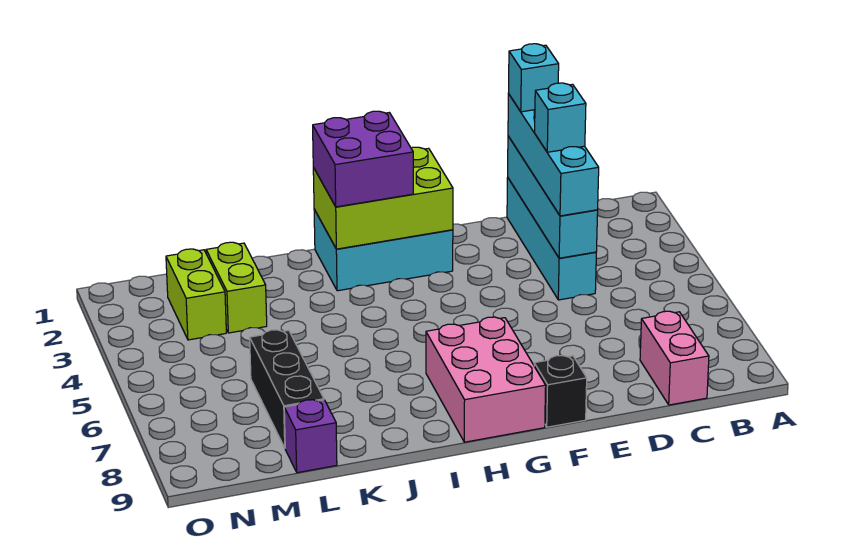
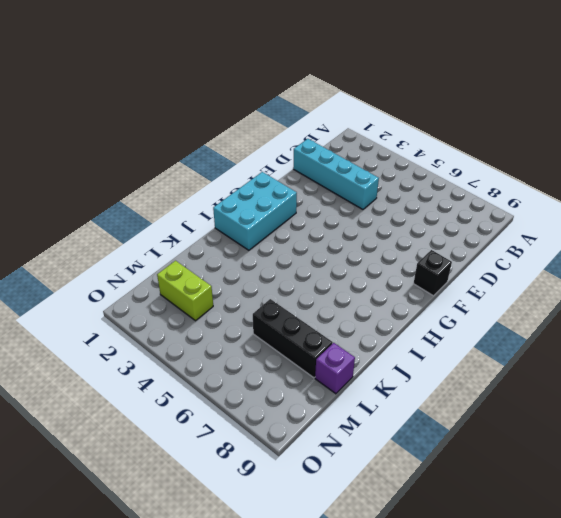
none -> pink brick C8:C9 level 1
none -> pink brick G7:H9 level 1
none -> lime brick L2:L3 level 1

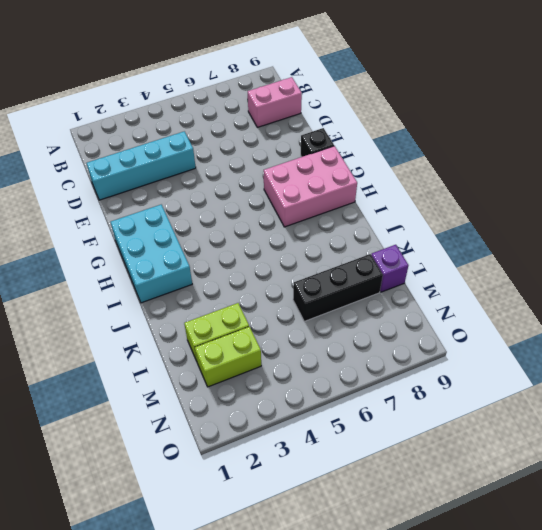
none -> cyan brick D1:D4 level 2
none -> lime brick G1:I2 level 2
none -> cyan brick D1:D4 level 3

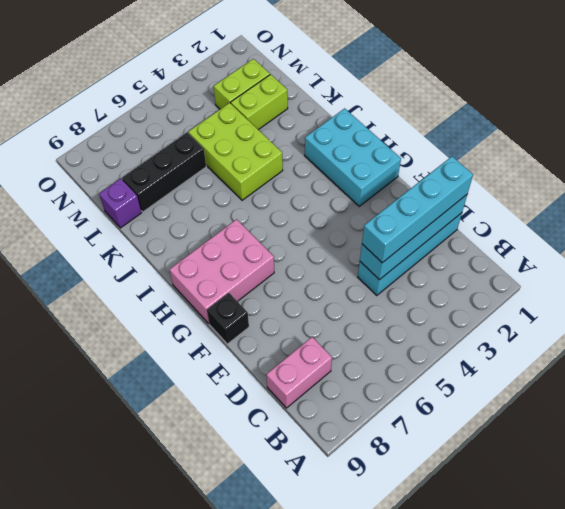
lime brick J4:L5 level 1 -> lime brick G1:I2 level 2
none -> purple brick H1:I2 level 3
none -> cyan brick D1 level 4
none -> cyan brick D3 level 4

